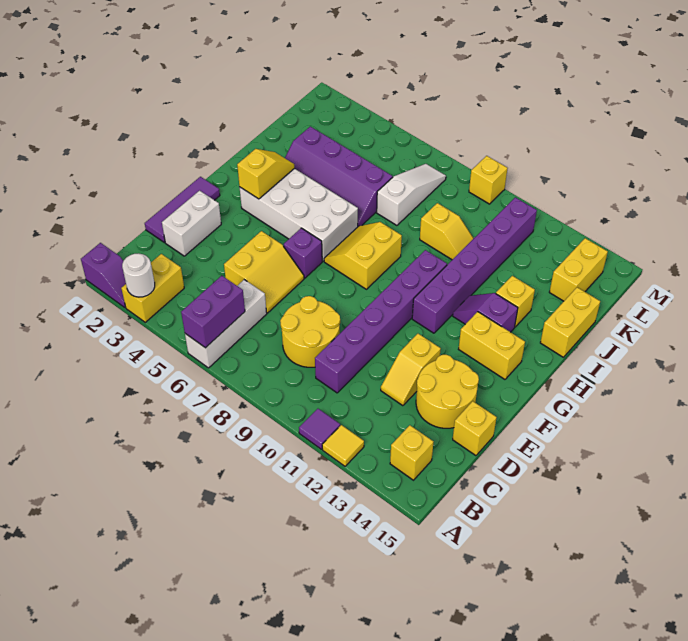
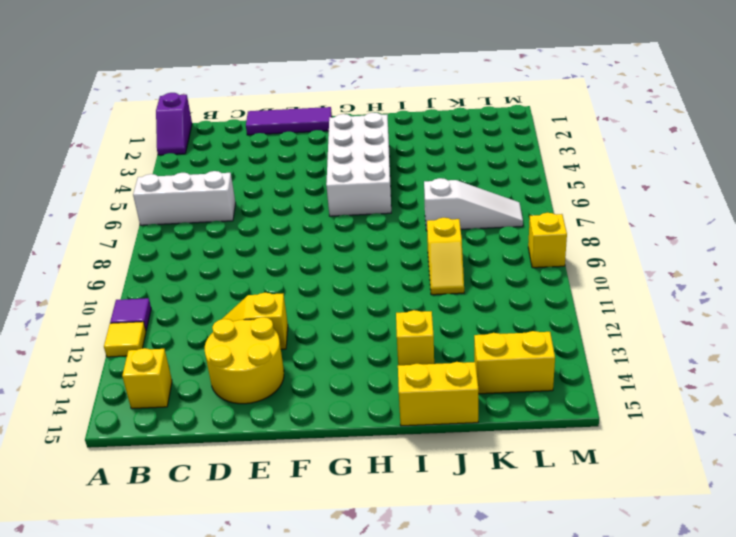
none -> yellow brick A3:B3 level 1
none -> yellow round brick C8:D9 level 1
none -> purple brick C10:H10 level 1
none -> white brick D2:E2 level 1

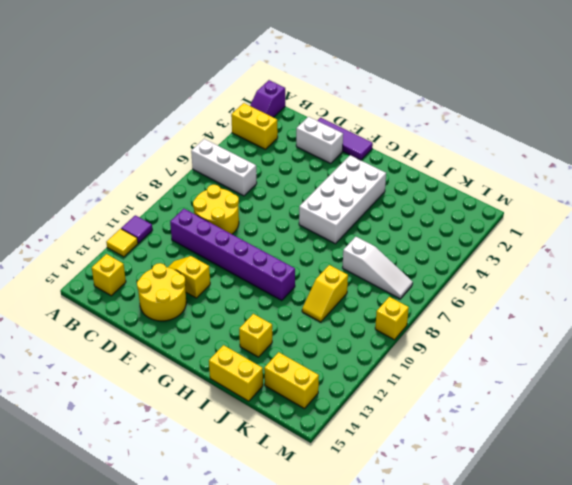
none -> yellow slope D5:E6 level 1 top 5
none -> yellow brick D15 level 1
none -> purple brick F6 level 1
none -> yellow slope G7:H8 level 1 top 8

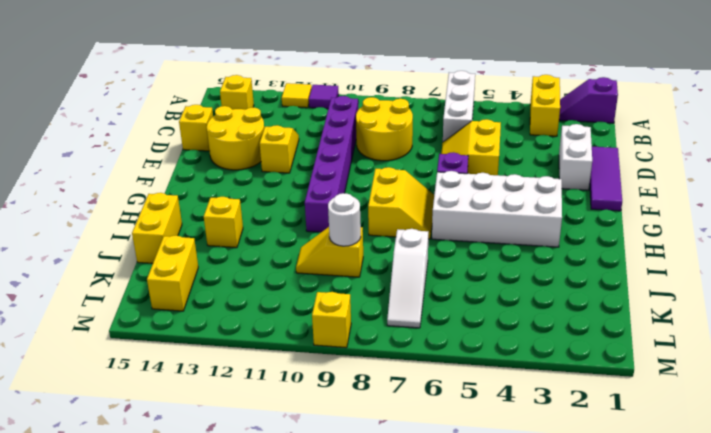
white round brick J9 level 2 -> white round brick A3 level 2
none -> purple brick G11:L11 level 1
none -> yellow brick G13:G14 level 1
none -> purple slope H12:H13 level 1 top 13
none -> purple slope I3:J6 level 1 top J

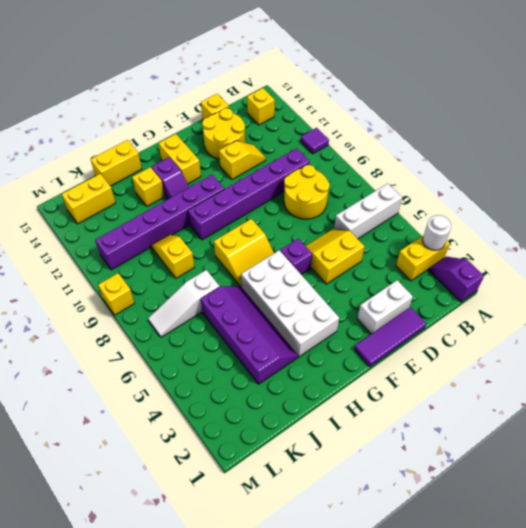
none -> yellow tile A12 level 1
none -> purple brick A6:B6 level 2
none -> yellow slope G3:H3 level 2 top G

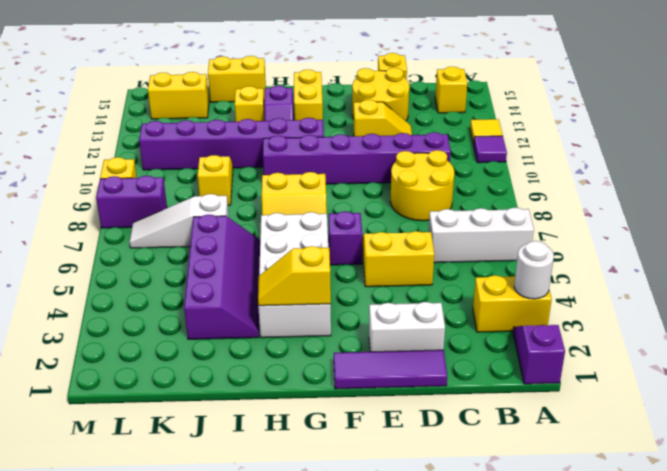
purple brick L8:M8 level 1 -> purple brick A6:B6 level 2

